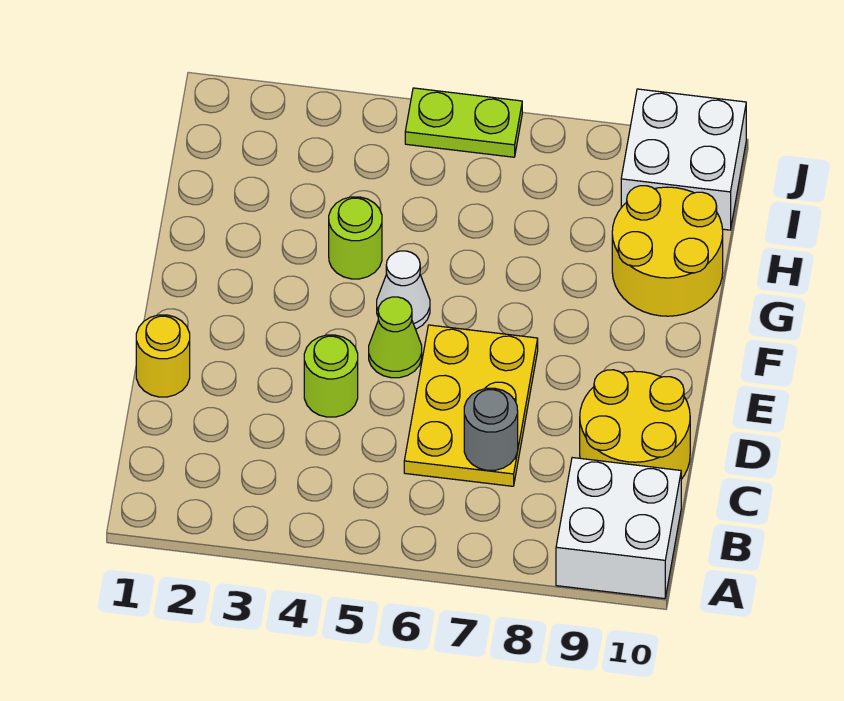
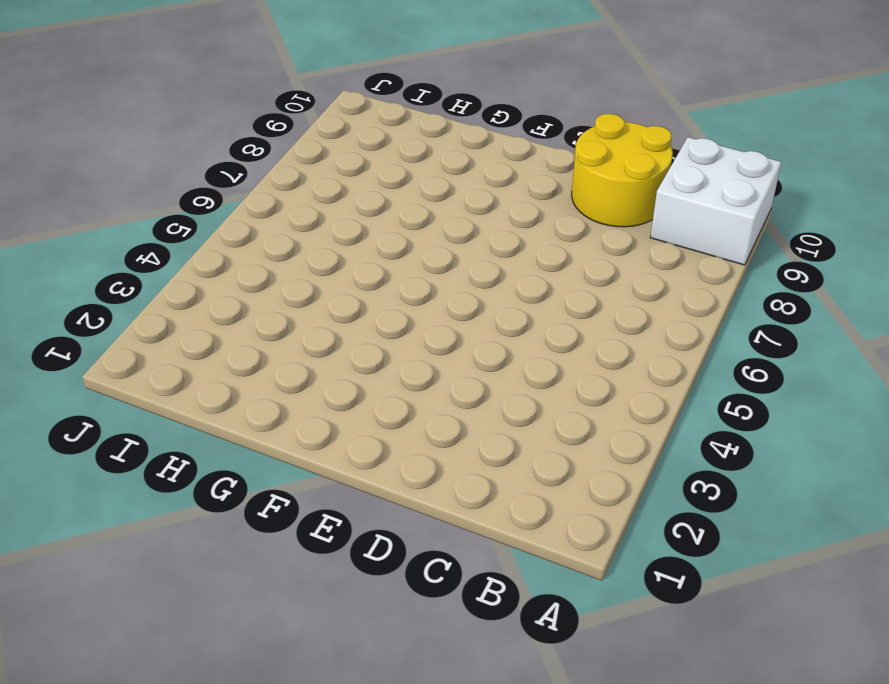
none -> yellow plate C6:E7 level 1
none -> yellow round brick D1 level 1
none -> lime round brick D4 level 1

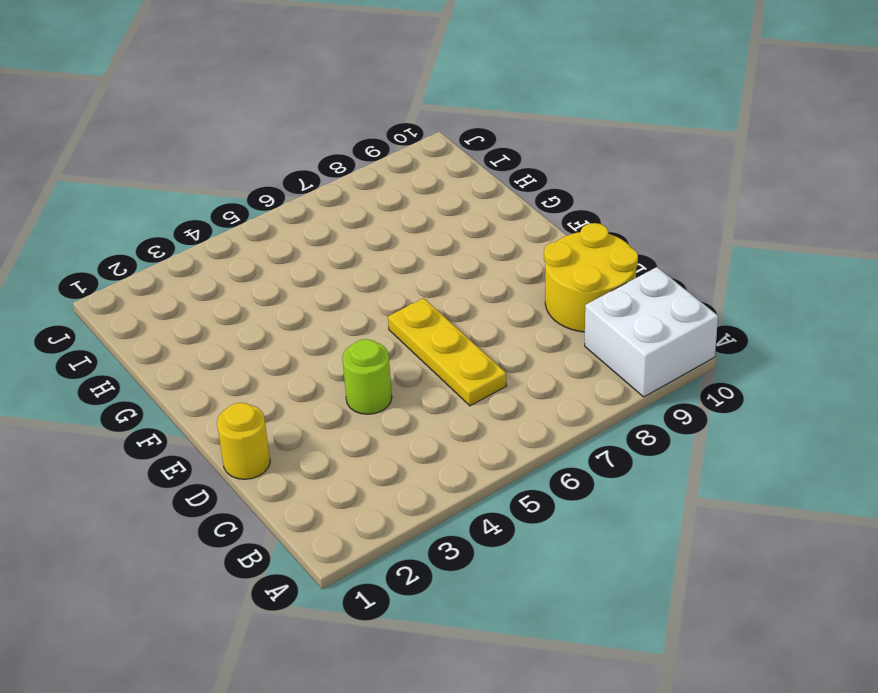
yellow plate C6:E6 level 1 -> yellow plate C6:E7 level 1
none -> lime cone E5 level 1
none -> white cone F5 level 1
none -> lime round brick G4 level 1

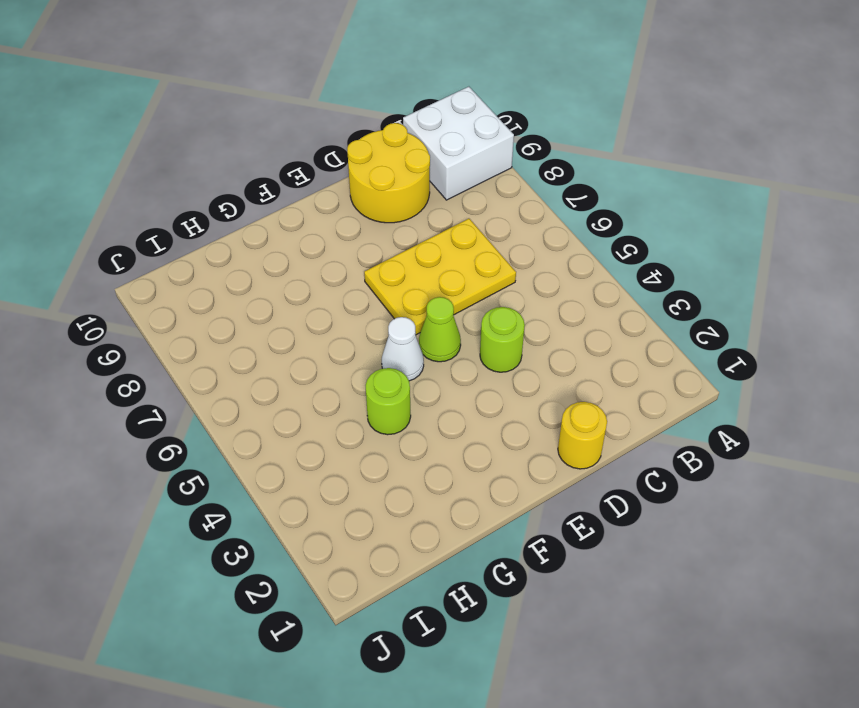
none -> yellow round brick G9:H10 level 1
none -> white brick I9:J10 level 1
none -> lime plate J5:J6 level 1

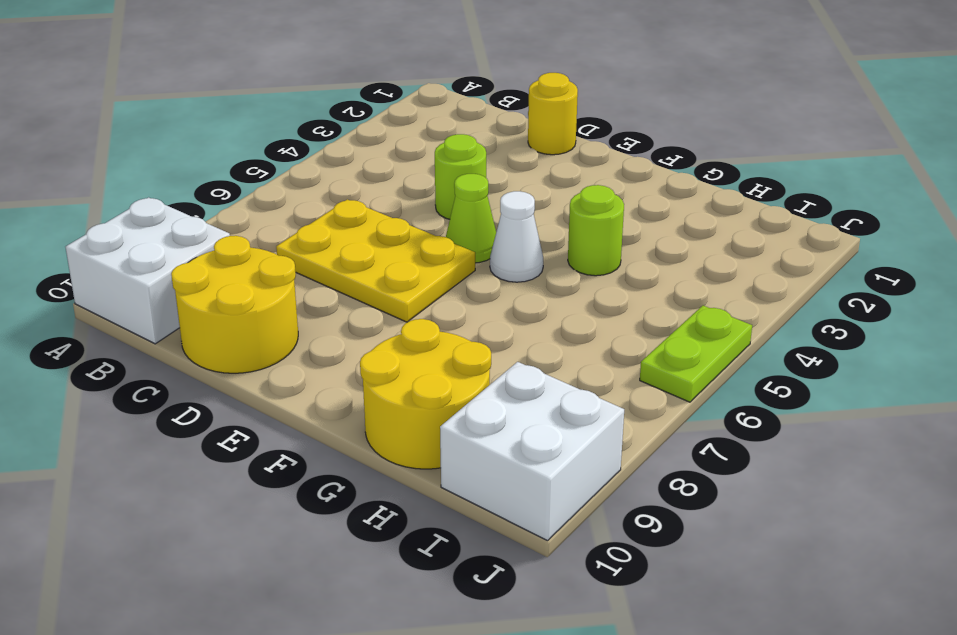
none -> grey round brick C7 level 2

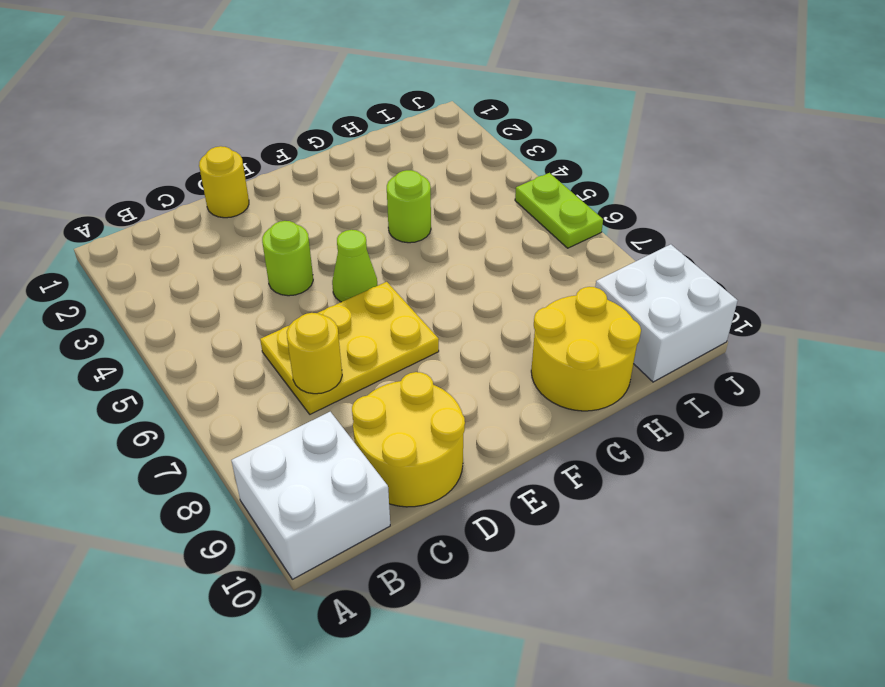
yellow round brick C7 level 2 -> grey round brick C7 level 2
none -> white cone F5 level 1

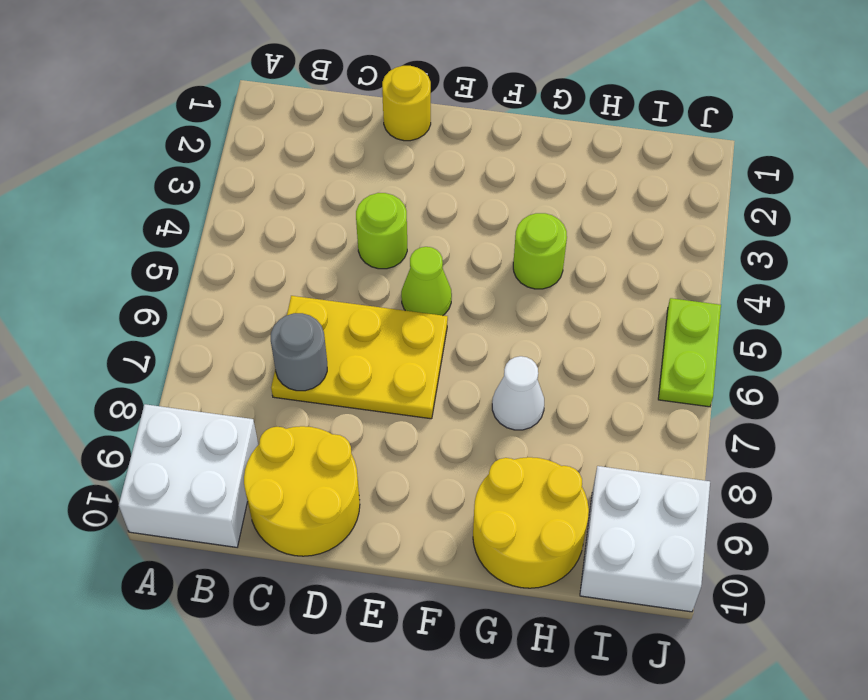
white cone G7 level 1 -> white cone F5 level 1

